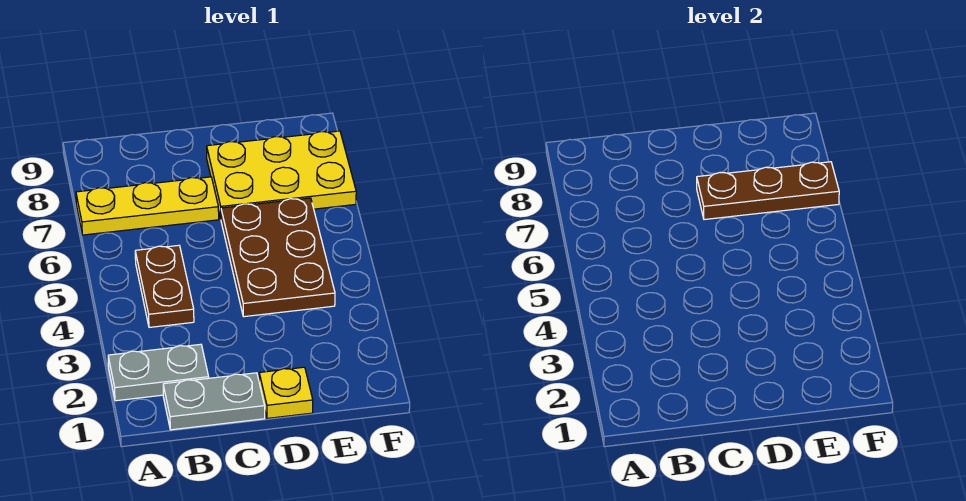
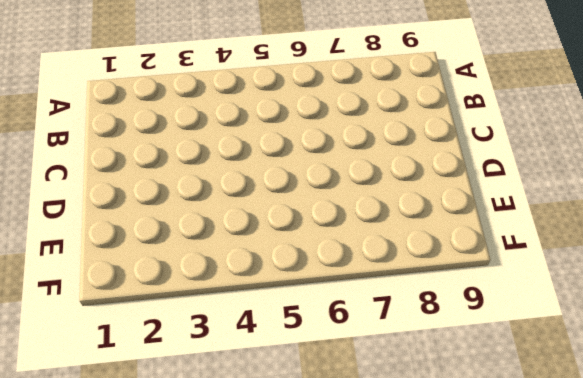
none -> grey plate A2:B2 level 1
none -> yellow plate A7:C7 level 1

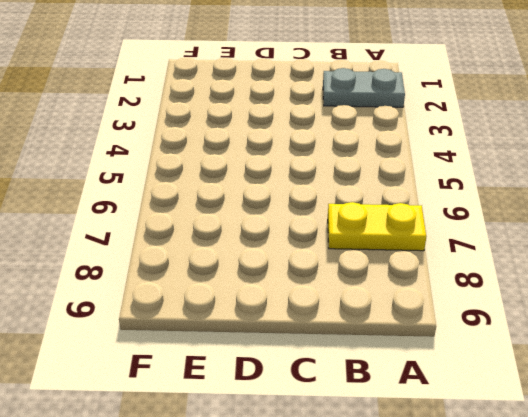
yellow plate A7:B7 level 1 -> yellow plate A7:C7 level 1
none -> grey plate B1:C1 level 1
none -> brown plate B4:B5 level 1

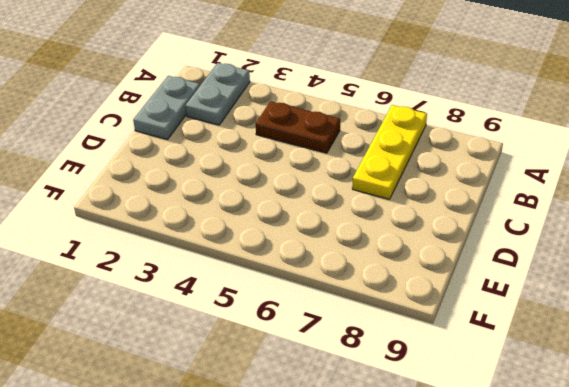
none -> yellow plate D1 level 1
none -> brown plate D4:E6 level 1

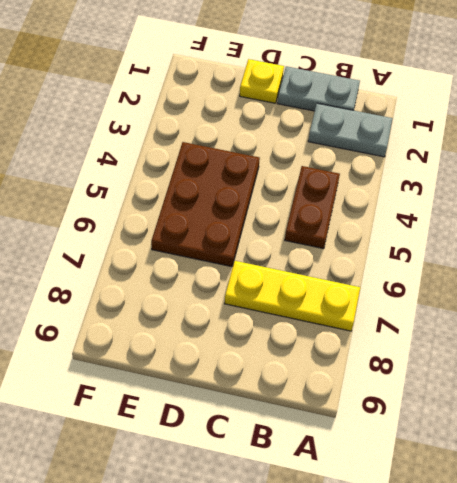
none -> yellow plate D7:F8 level 1
none -> brown plate D7:F7 level 2

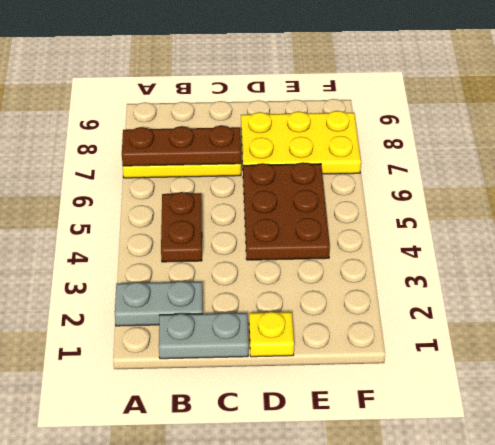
brown plate A7:C7 level 2 -> brown plate D7:F7 level 2

